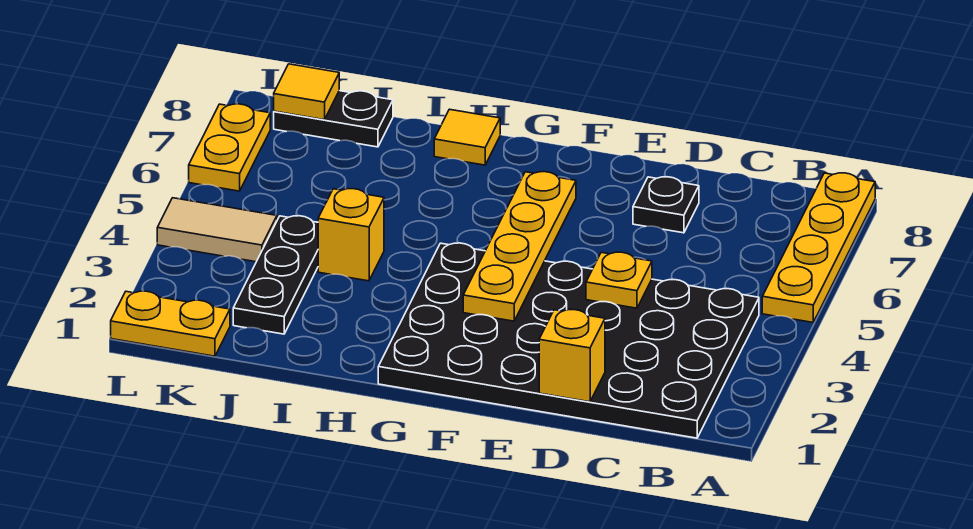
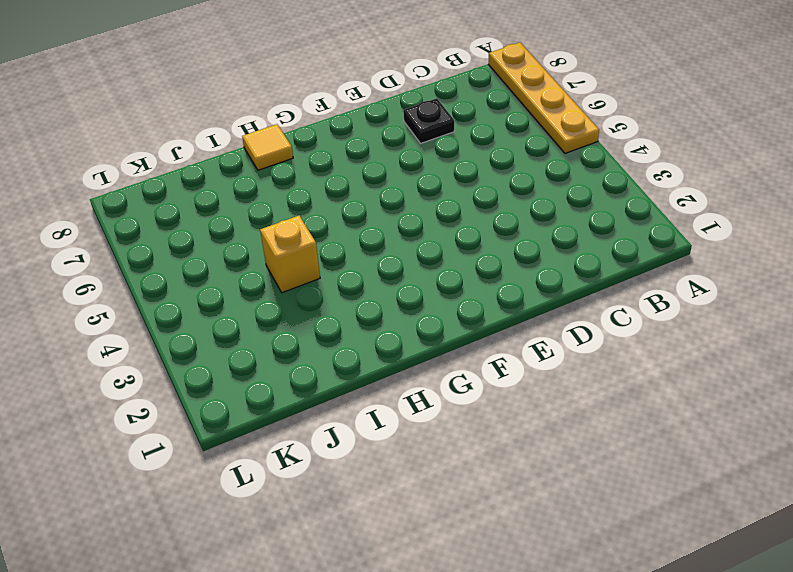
none -> black plate B1:G4 level 1
none -> black plate J2:J4 level 1
none -> black plate J8:K8 level 1

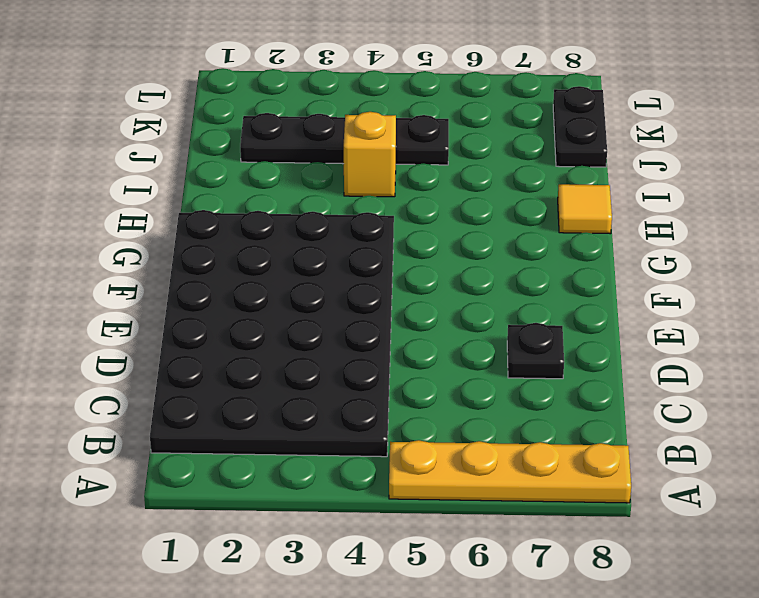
black plate J2:J5 level 1 -> black plate J2:J4 level 1
none -> yellow plate K1:L1 level 1
none -> tan tile K4:L4 level 1
none -> yellow plate L6:L7 level 1

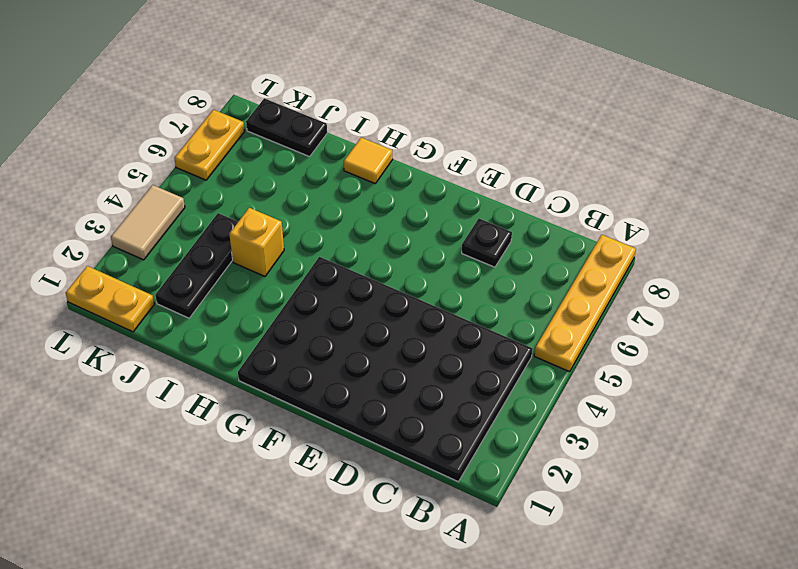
tan tile L3:L4 level 1 -> tan tile K4:L4 level 1
none -> yellow brick D1 level 2
none -> yellow plate D4 level 2
none -> yellow plate F3:F6 level 2

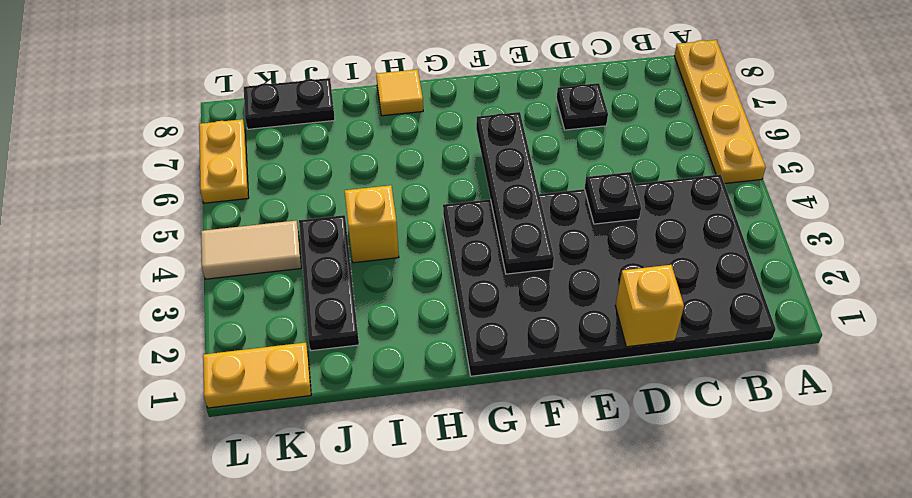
black plate D4 level 2 -> yellow plate D4 level 2
black plate F3:F6 level 2 -> yellow plate F3:F6 level 2
none -> yellow tile K8 level 2

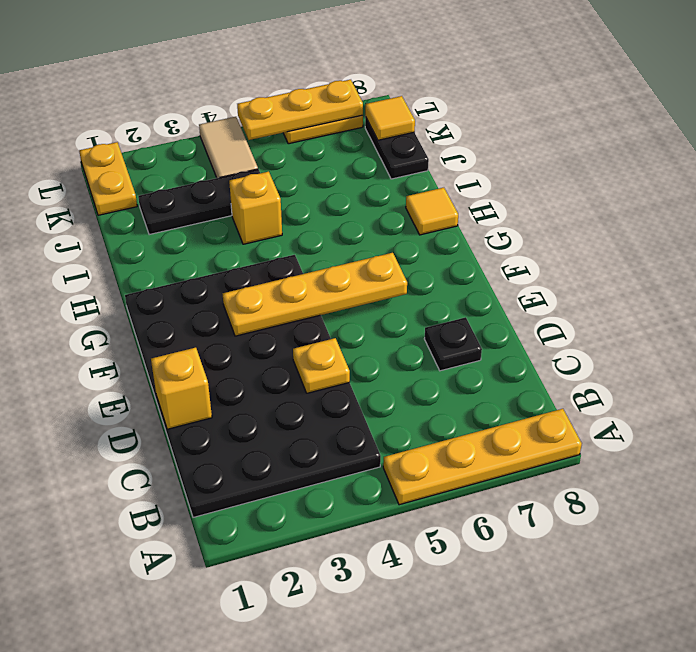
yellow plate L5:L7 level 2 -> none

